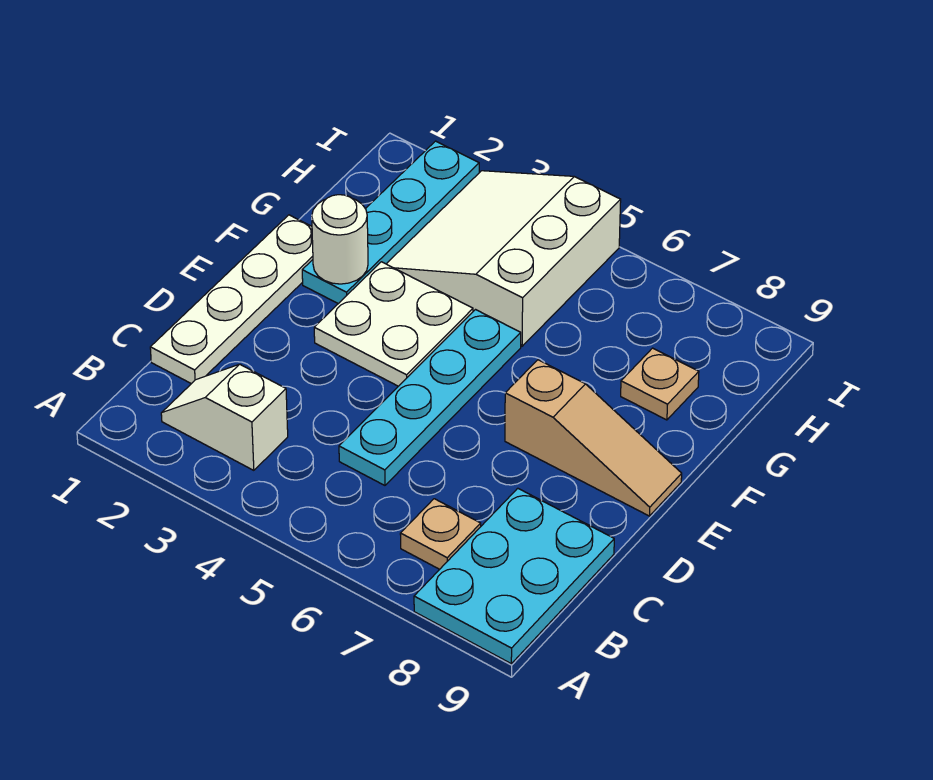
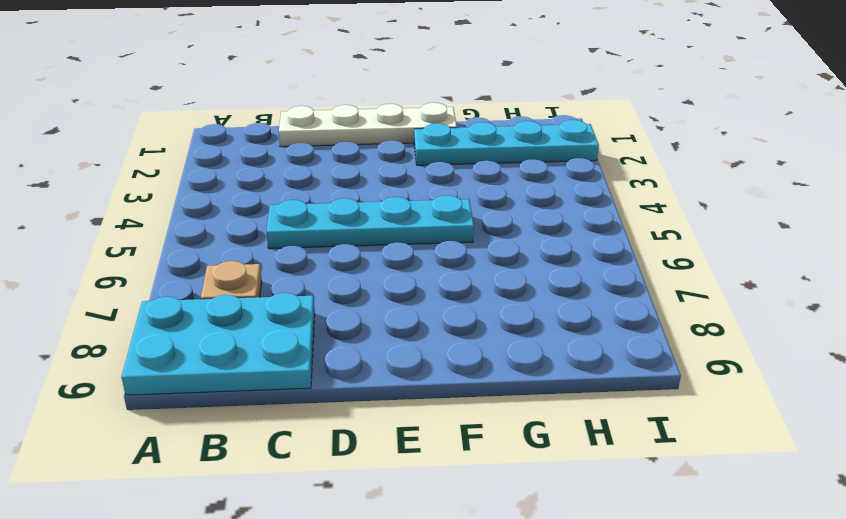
none -> white slope B2:B3 level 1 top 3
none -> white plate E3:F4 level 1

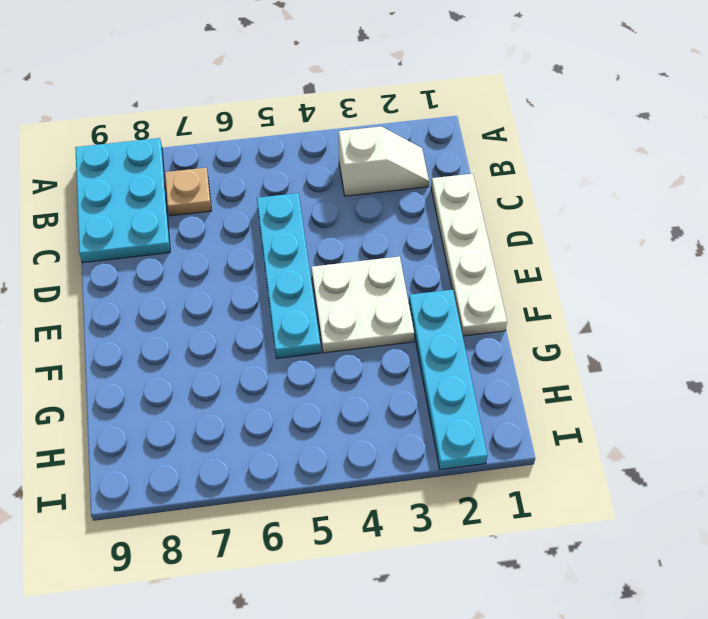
none -> tan slope E7:E9 level 1 top 7
none -> white slope G3:I5 level 1 top 5

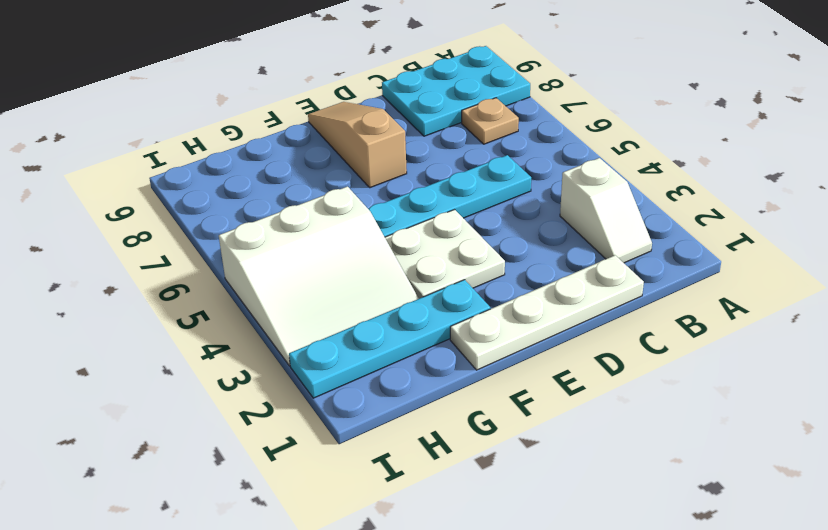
none -> tan plate G8 level 1
none -> white round brick F2 level 2

